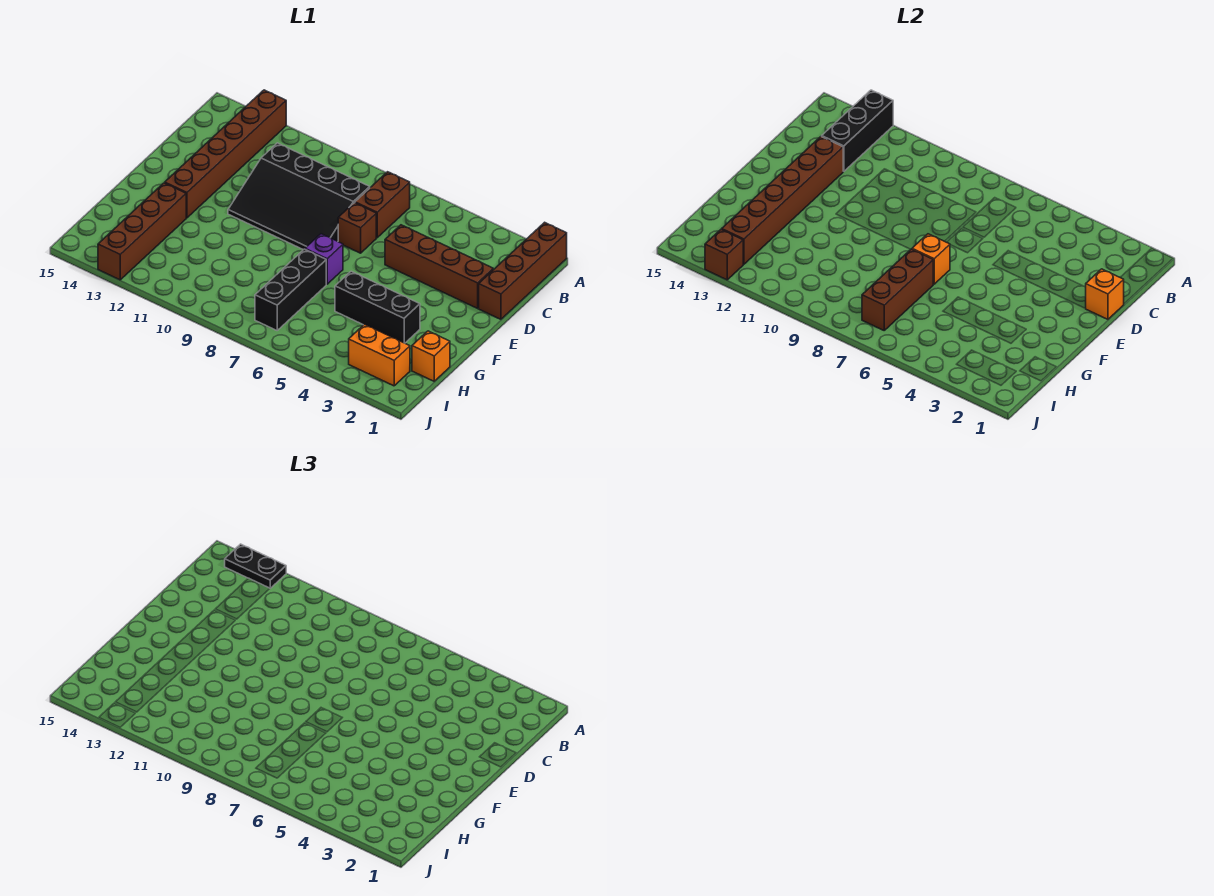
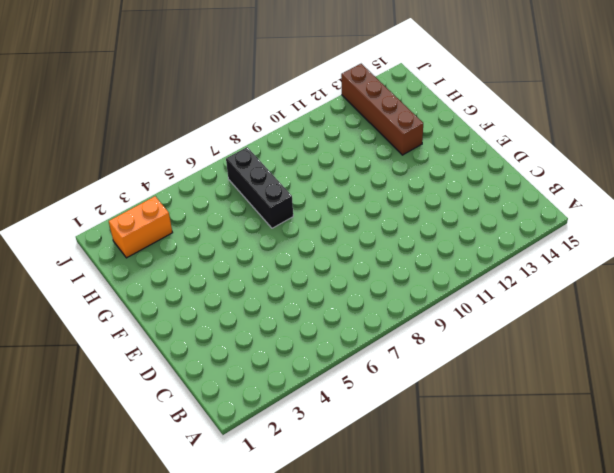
none -> brown brick A1:D1 level 1
none -> brown brick A13:F13 level 1
none -> brown brick B7:C7 level 1

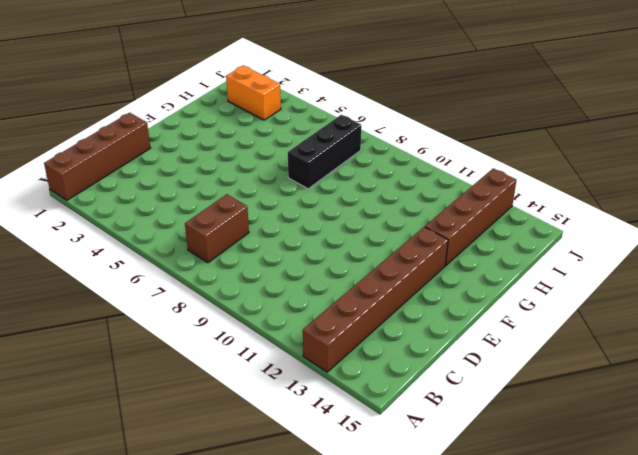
none -> black slope C8:E11 level 1 top C
none -> brown brick D2:D5 level 1
none -> brown brick D7 level 1

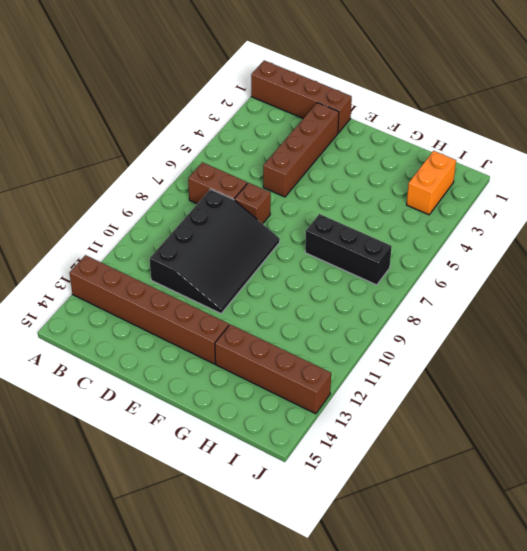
none -> purple brick F7 level 1
none -> black brick G3:G5 level 1
none -> orange brick H1 level 1

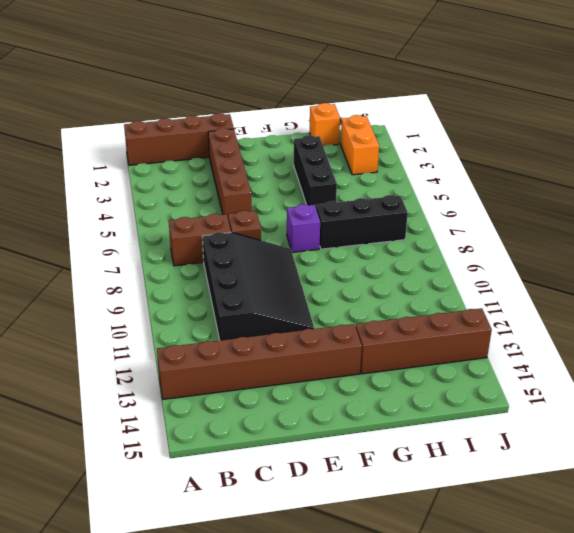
none -> black brick A13:C13 level 2
none -> orange brick D1 level 2
none -> brown brick D13:I13 level 2

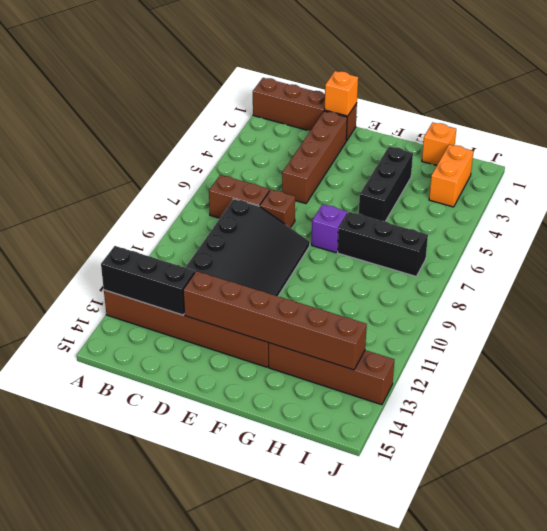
none -> orange brick F7 level 2
none -> brown brick G7:I7 level 2
none -> brown brick J13 level 2

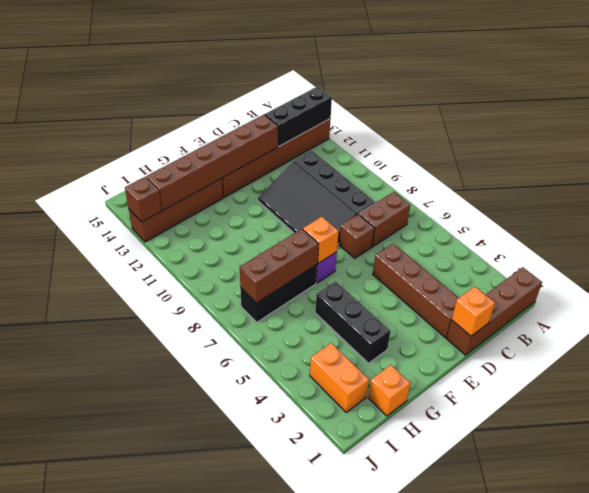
none -> black plate A13:A14 level 3

